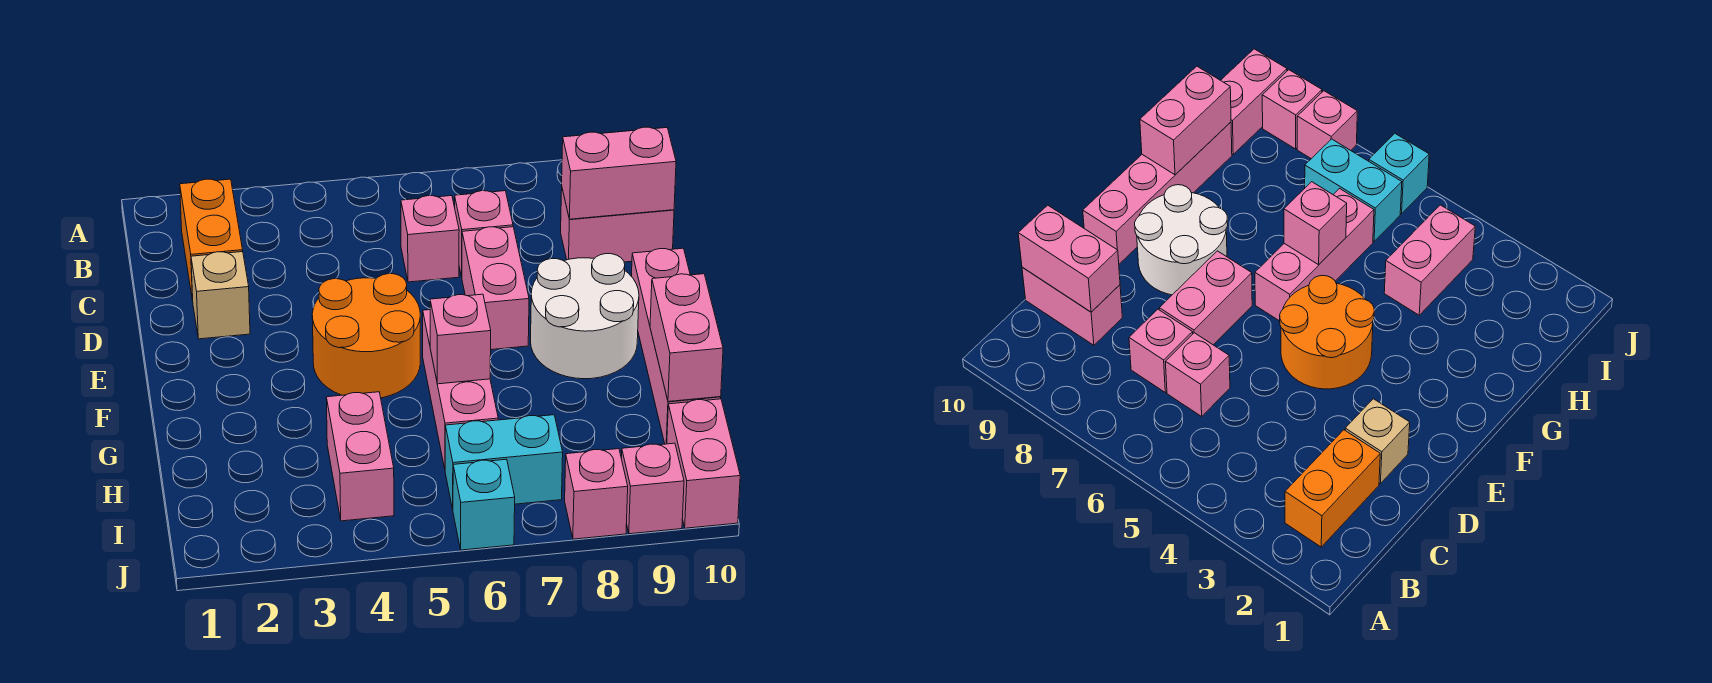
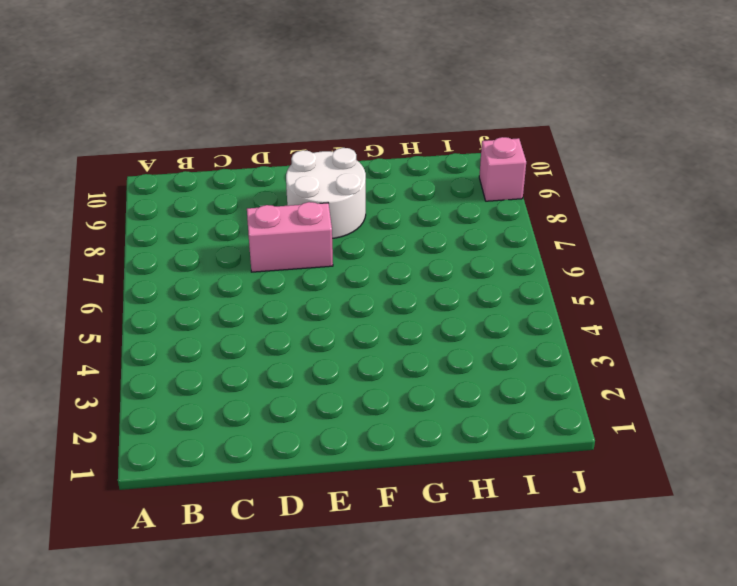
none -> orange brick B2:C2 level 1
none -> pink brick C6 level 1
none -> pink brick C7 level 1

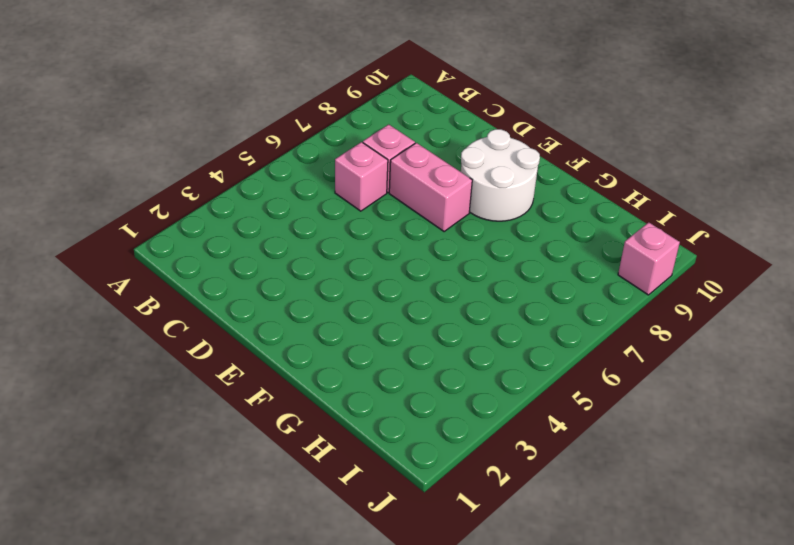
none -> orange brick B2:C2 level 1
none -> pink brick C9:C10 level 1
none -> tan brick D2 level 1

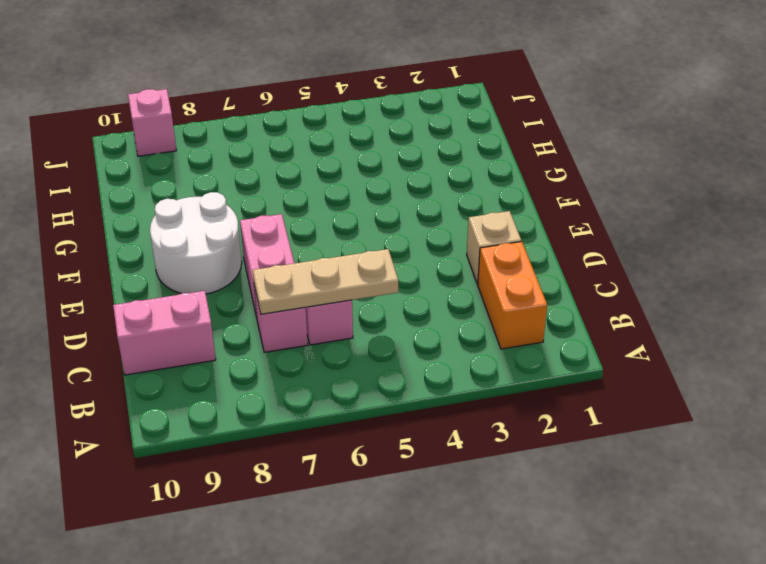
tan plate C5:C7 level 2 -> none
none -> orange round brick E4:F5 level 1
none -> pink brick E10:H10 level 1
none -> pink brick F6:H6 level 1

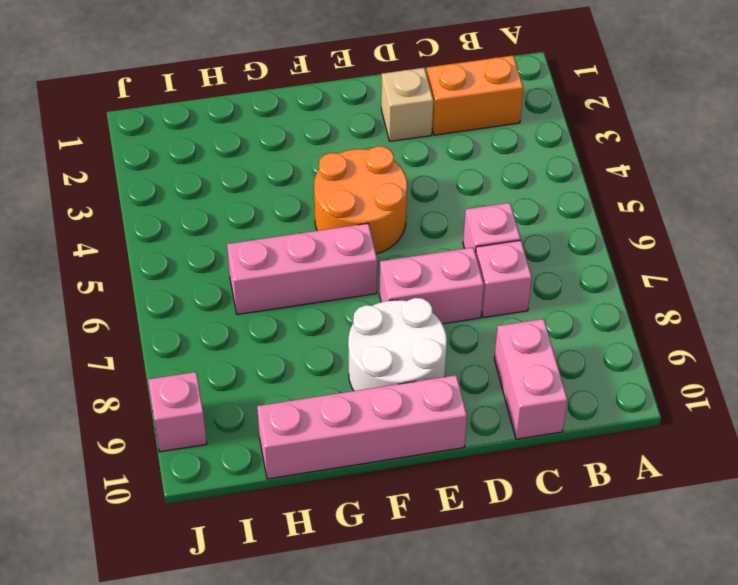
none -> pink brick H4:I4 level 1
none -> cyan brick I6:I7 level 1
none -> pink brick I10:J10 level 1

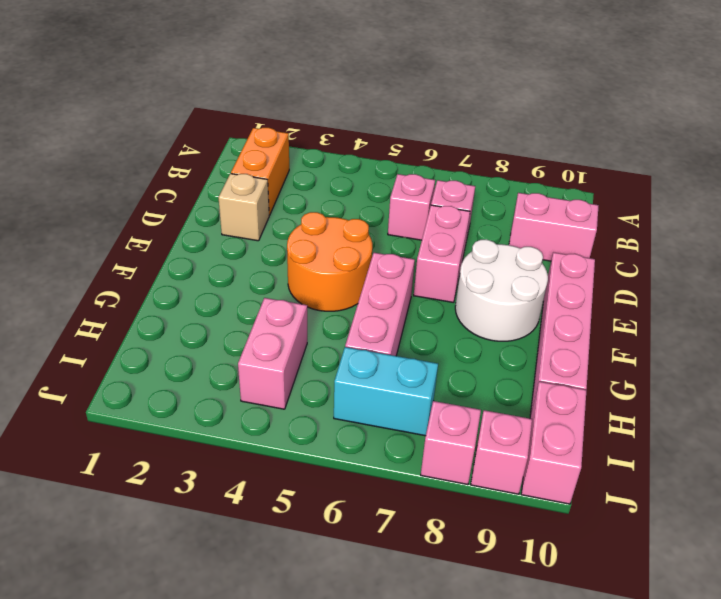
none -> cyan brick J6 level 1
none -> pink brick C9:C10 level 2
none -> pink brick G6 level 2

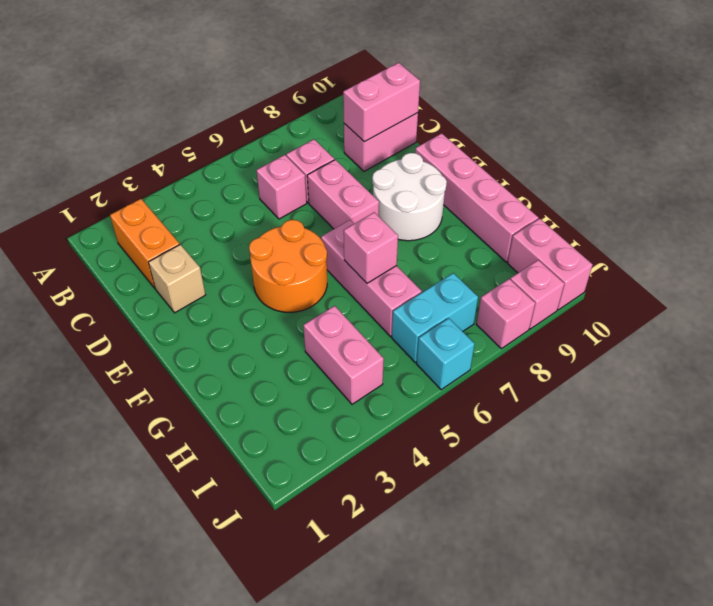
none -> pink brick G10:H10 level 2

